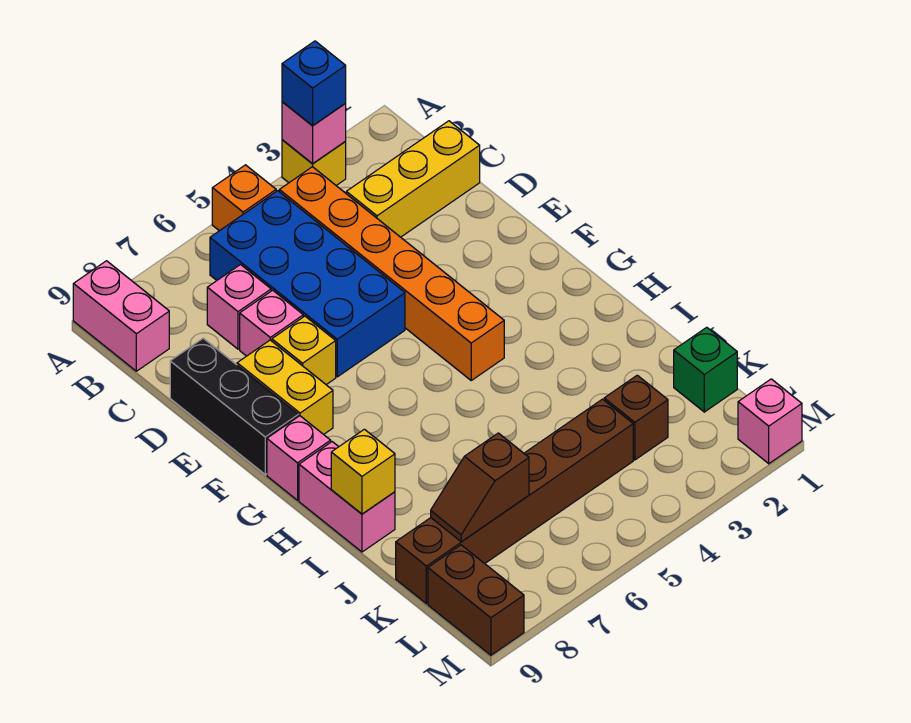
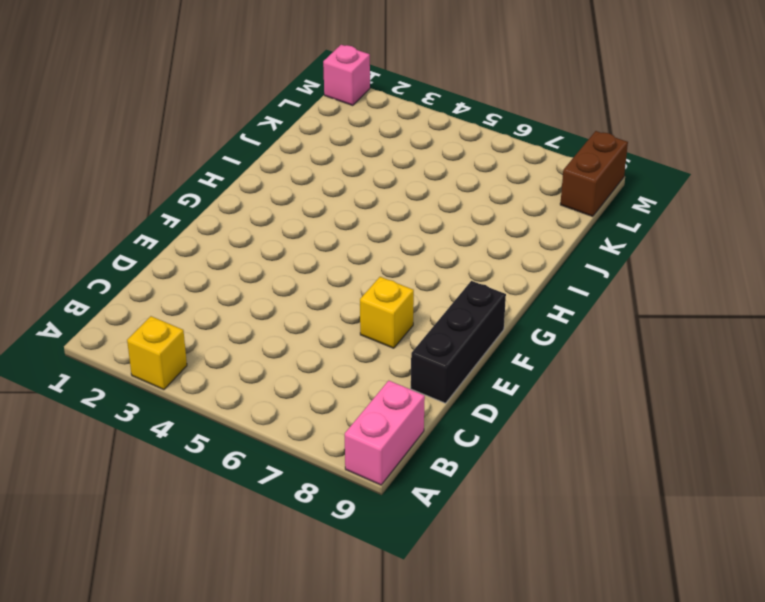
none -> orange brick A5 level 1
none -> orange brick B4:G4 level 1
none -> blue brick B5:E6 level 1

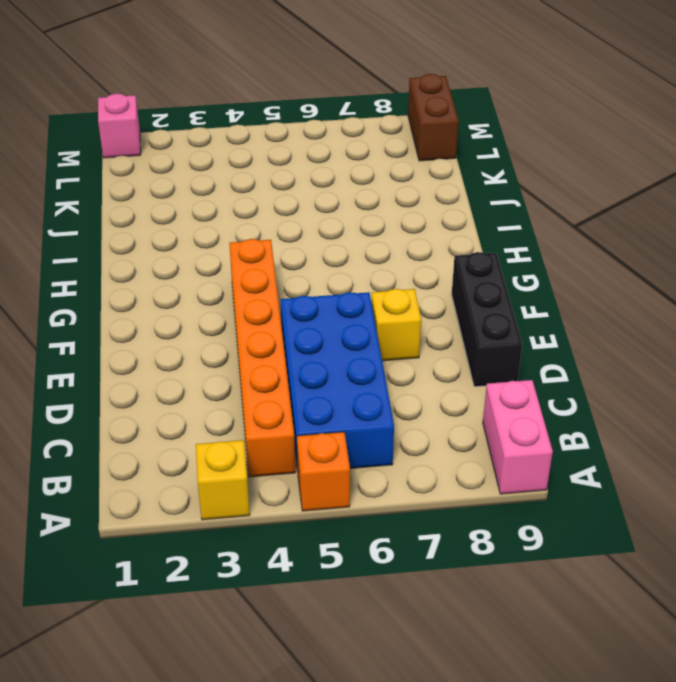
none -> yellow brick C1:C3 level 1
none -> pink brick C7 level 1
none -> pink brick D7 level 1

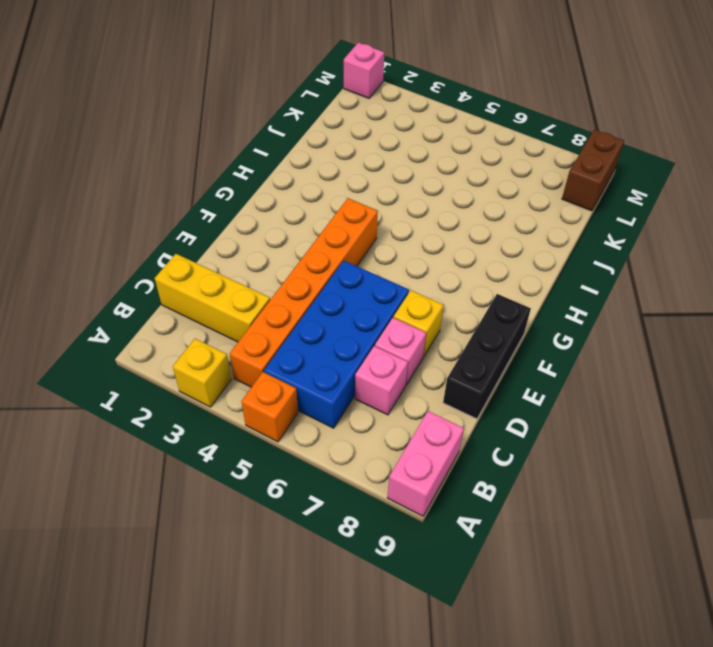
none -> yellow brick E8:F8 level 1
none -> pink brick G9 level 1
none -> pink brick H9:I9 level 1

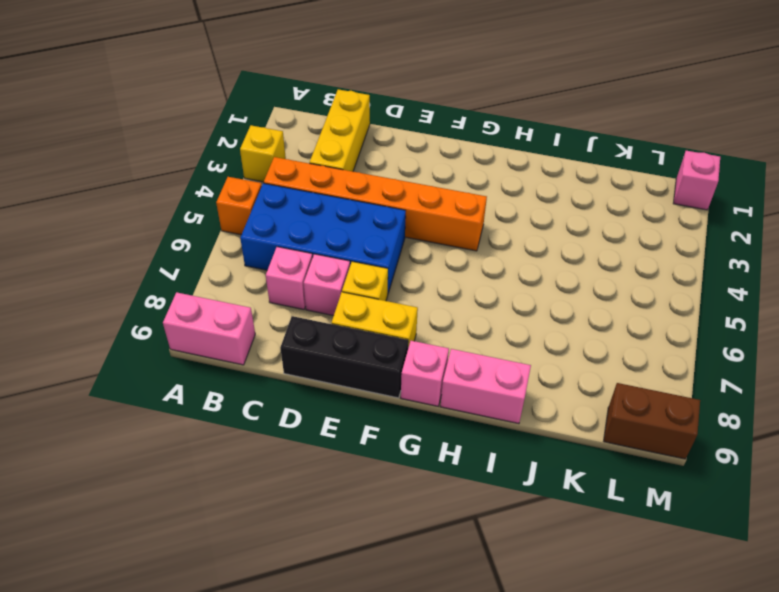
none -> green brick K1 level 1
none -> brown brick K3 level 1
none -> brown brick K4:K9 level 1

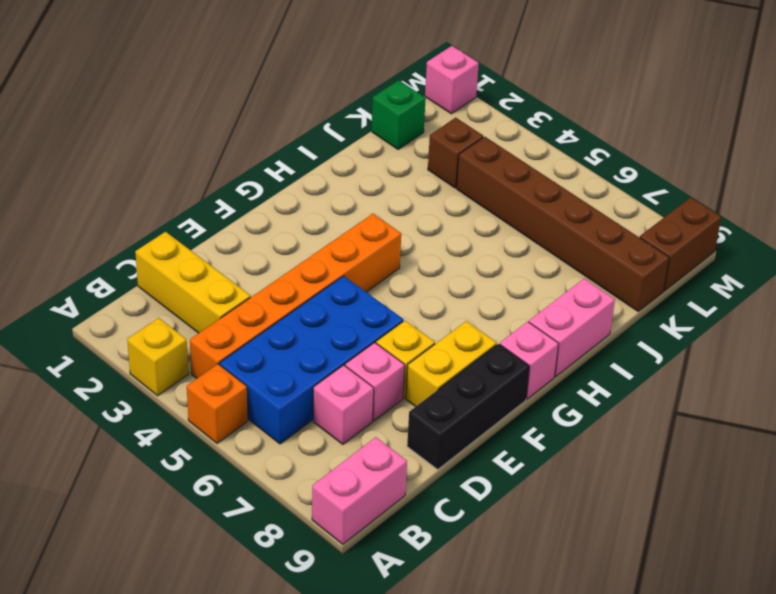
none -> pink brick A3 level 2
none -> yellow brick I9 level 2
none -> brown slope K7:K8 level 2 top 7

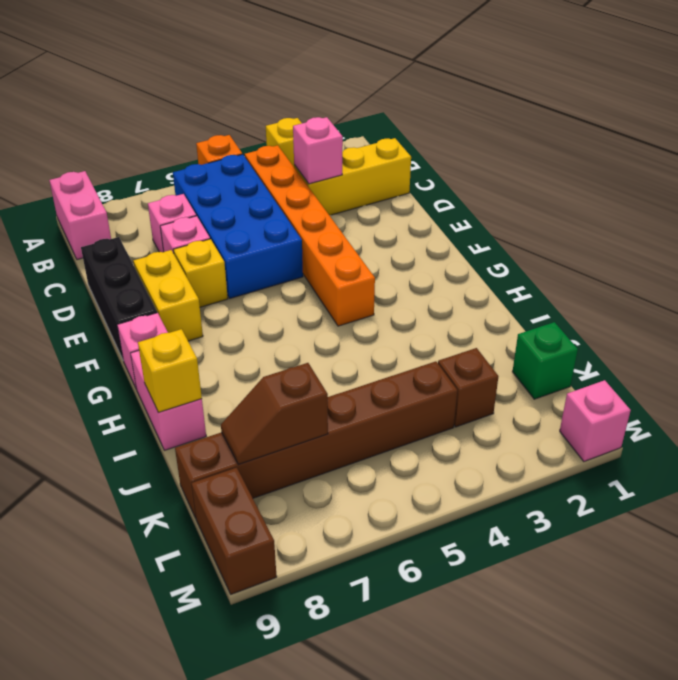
pink brick C3 level 2 -> pink brick A3 level 2
none -> blue brick A3 level 3

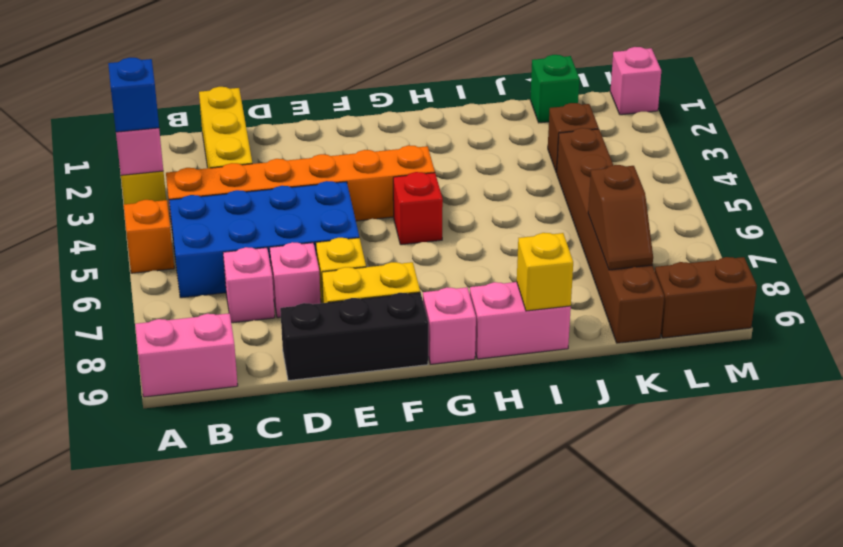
red brick G5 level 1 -> none

